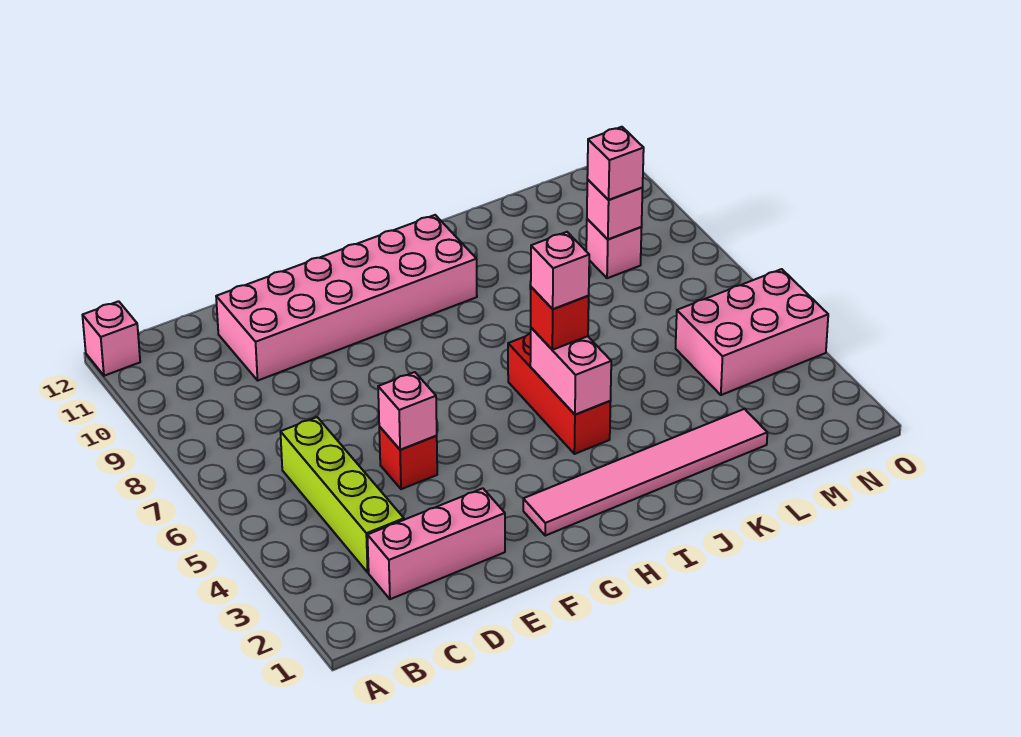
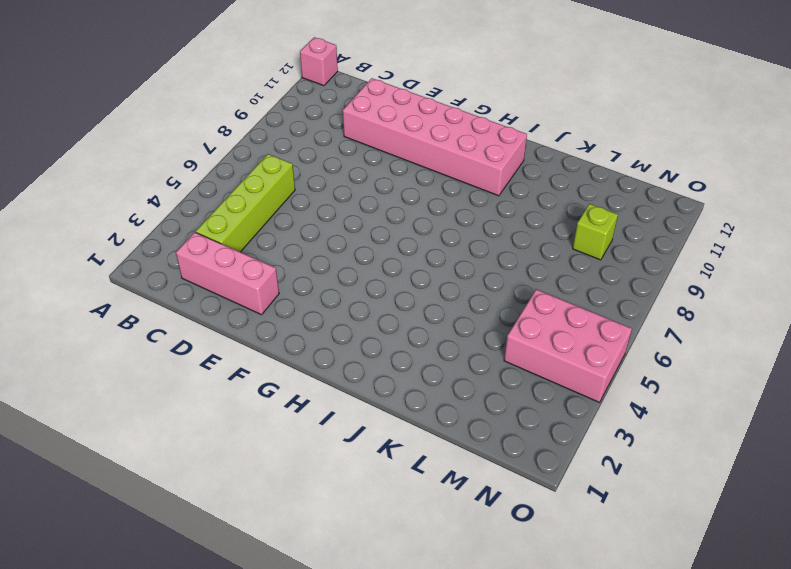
lime brick M9 level 1 -> pink brick M9 level 1
none -> red brick E5 level 1
none -> pink tile G2:L2 level 1
none -> red brick I4:I6 level 1

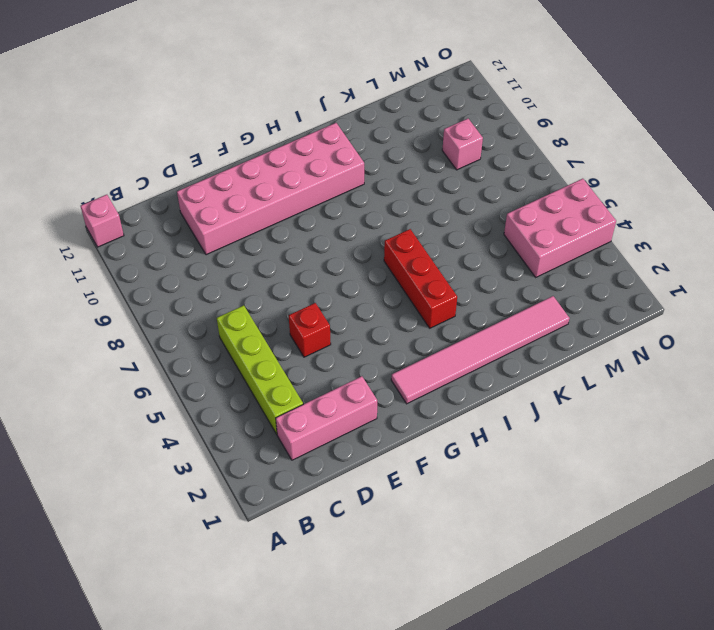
none -> pink brick E5 level 2
none -> pink brick I4:I5 level 2
none -> pink brick M9 level 2

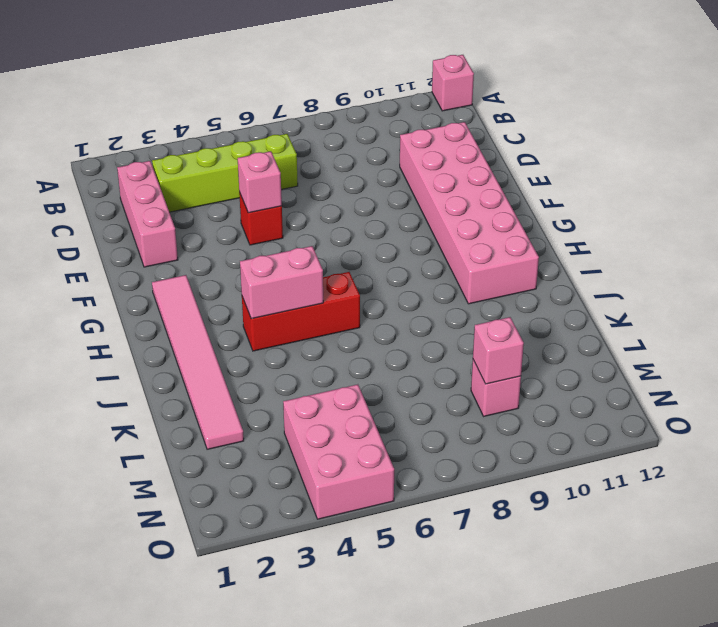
none -> red brick I5 level 3
none -> pink brick M9 level 3
none -> pink brick I5 level 4

